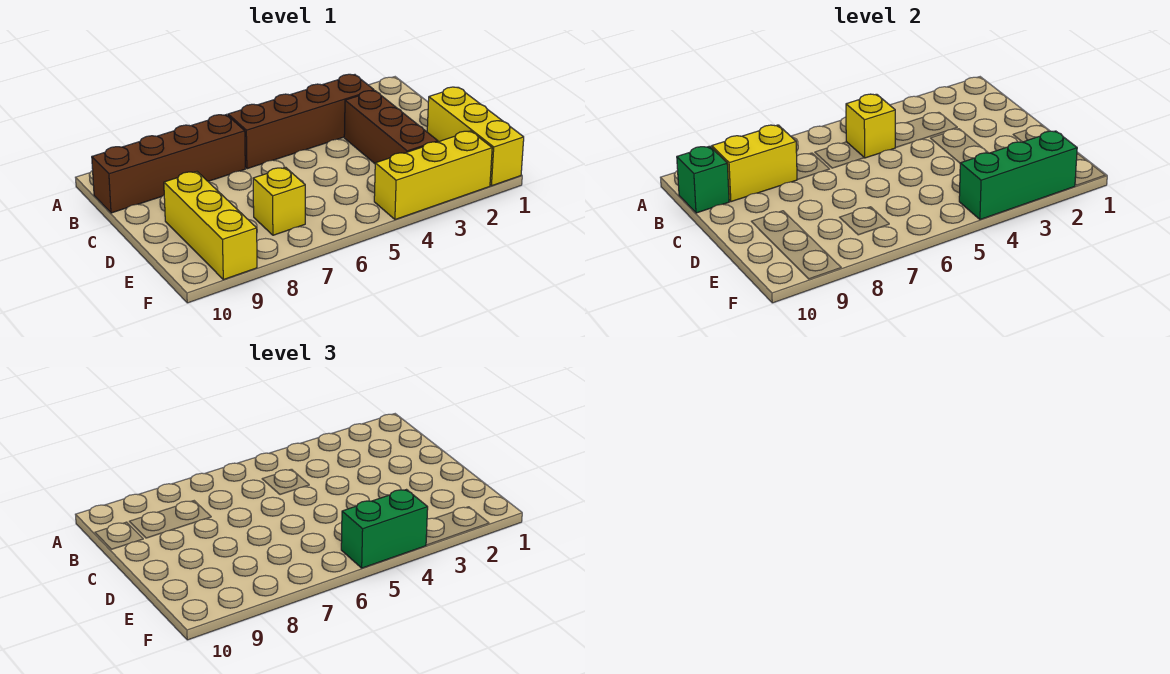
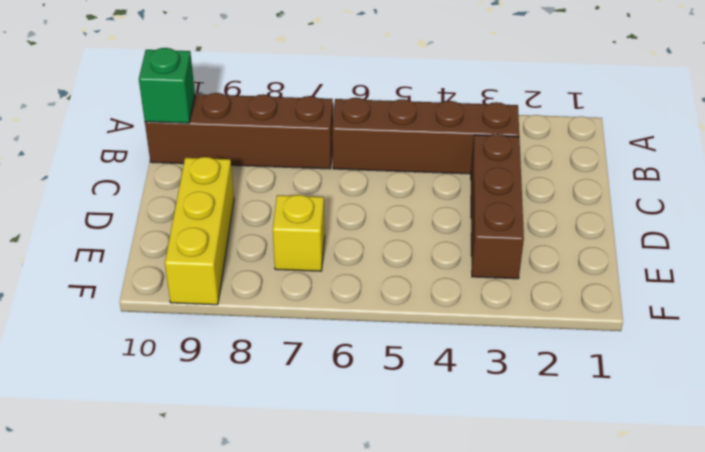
none -> yellow brick D1:F1 level 1
none -> yellow brick F2:F4 level 1
none -> yellow brick B5 level 2

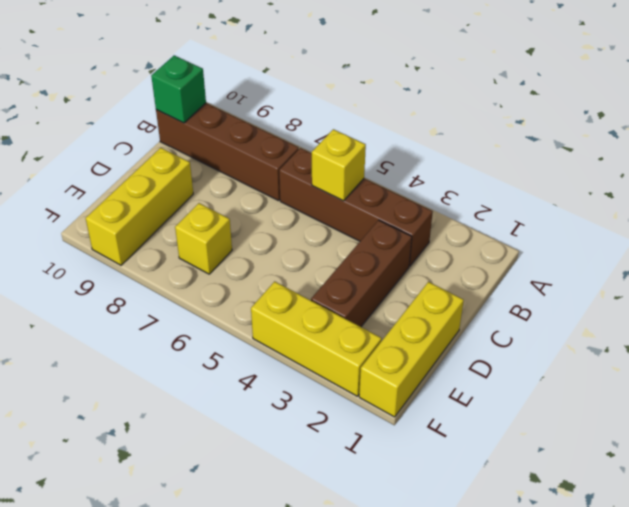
none -> yellow brick B8:B9 level 2
none -> green brick F2:F4 level 2
none -> green brick F4:F5 level 3

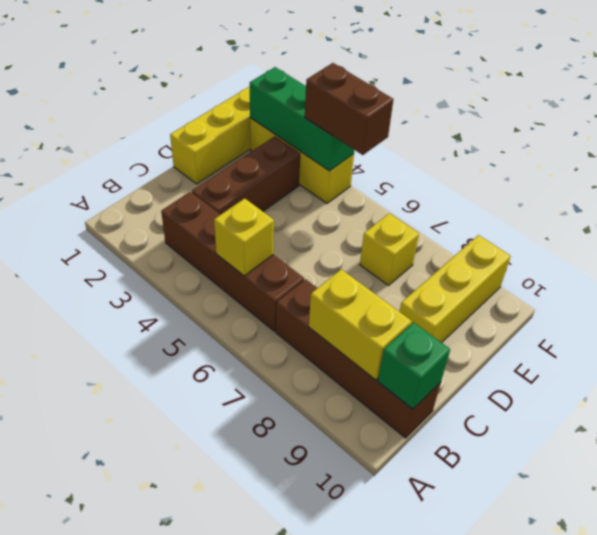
brown brick F4:F5 level 3 -> green brick F4:F5 level 3

